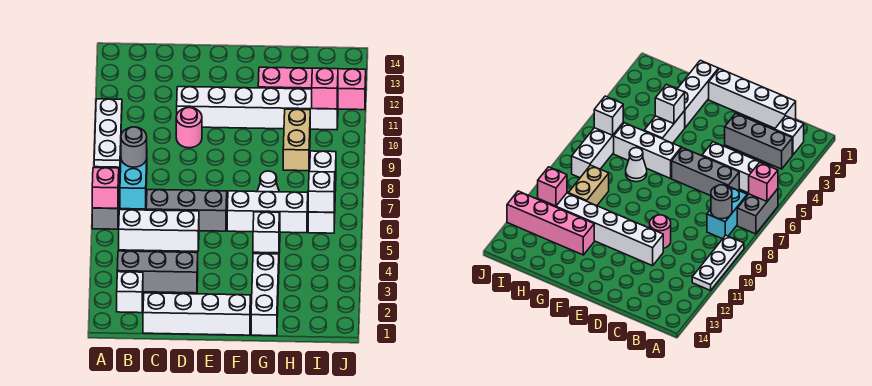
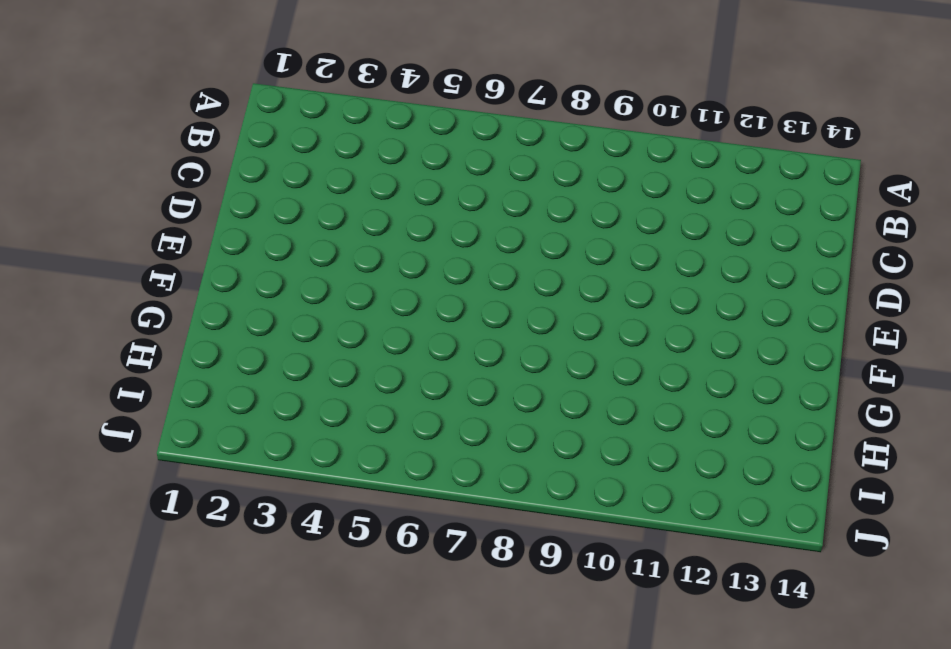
none -> grey brick A6:A7 level 1
none -> white plate A9:A11 level 1
none -> white brick B2 level 1

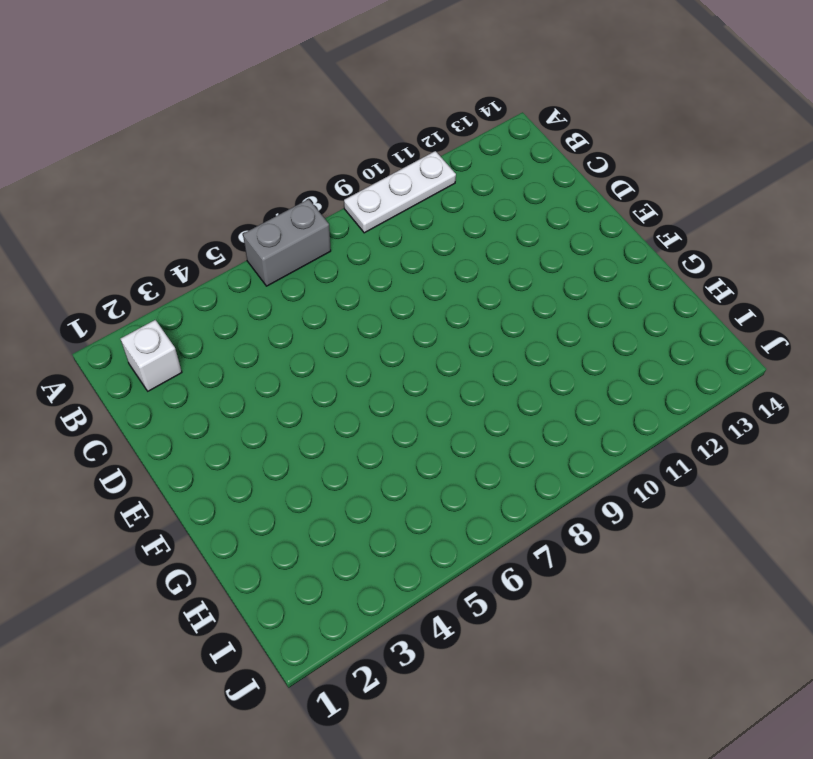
none -> grey brick B3:D3 level 1
none -> white brick B5:D5 level 1
none -> cyan brick B7:B8 level 1

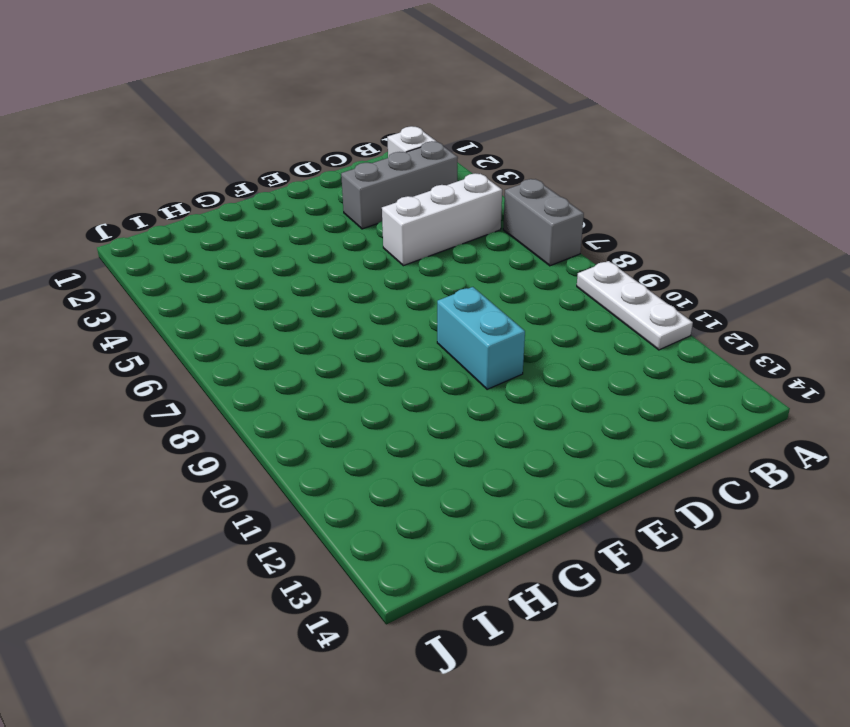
cyan brick E9:E10 level 1 -> cyan brick B7:B8 level 1
none -> white brick C1:F1 level 1
none -> grey brick C6:E6 level 1
none -> pink round brick D10 level 1

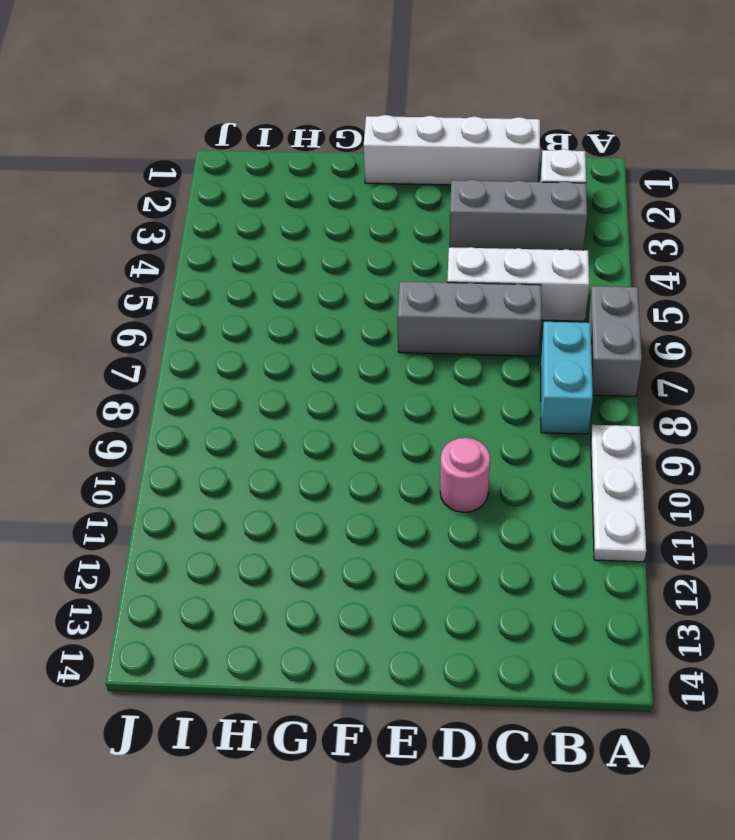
none -> white brick D11:I11 level 1
none -> white brick F6:H6 level 1
none -> white brick G1:G3 level 1

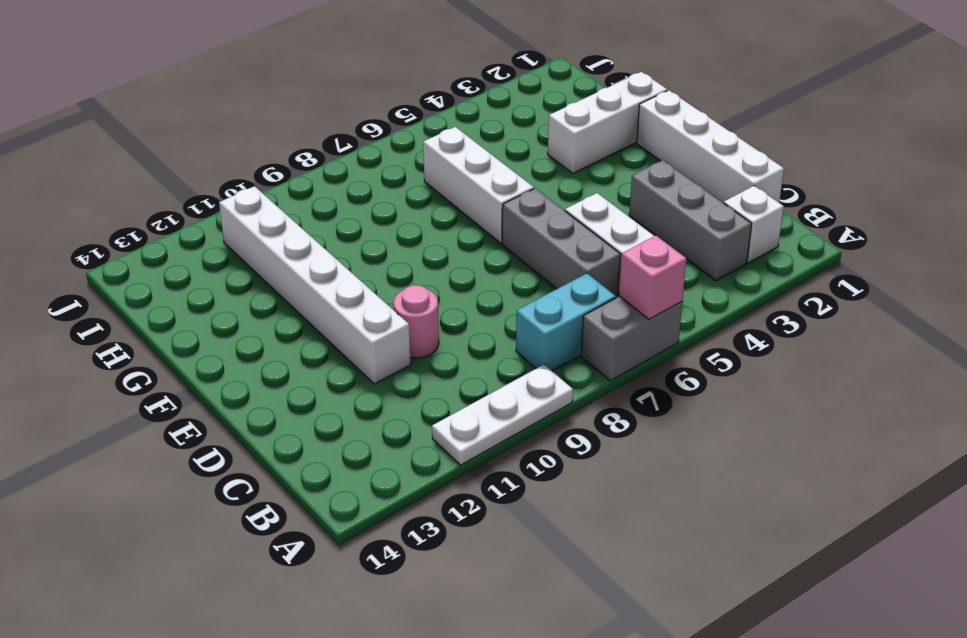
none -> white brick G4:G5 level 1
none -> white cone G7 level 1
none -> pink brick G12:J12 level 1

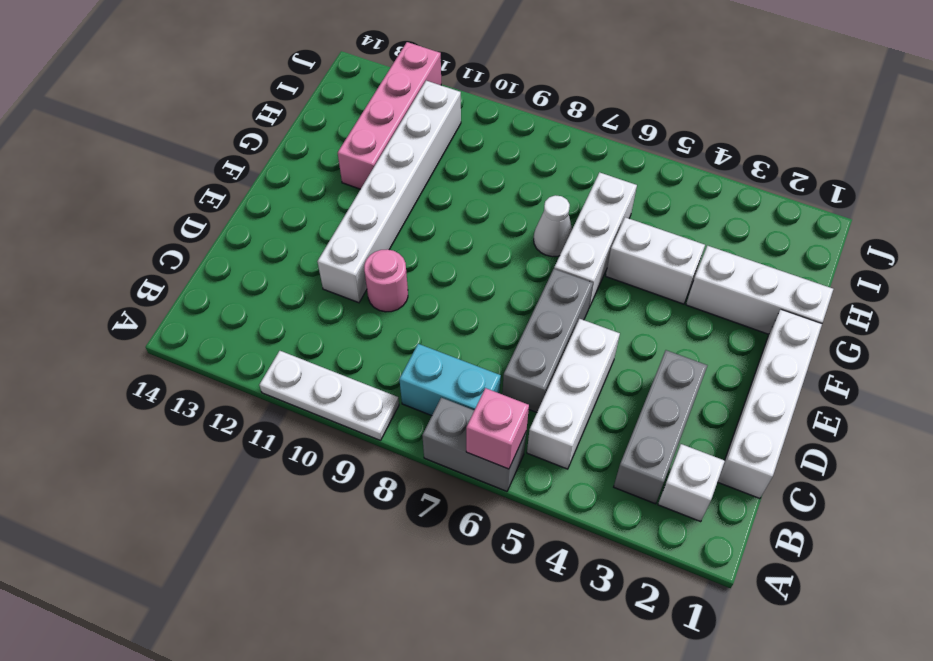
none -> tan brick H9:H10 level 1
none -> white brick I6:I8 level 1
none -> grey round brick B8 level 2

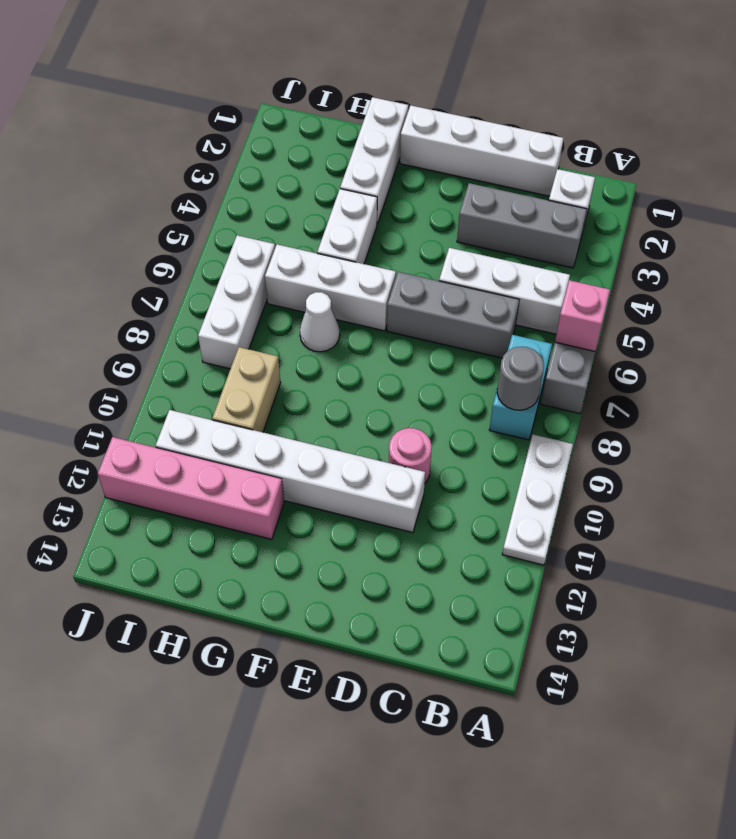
none -> white brick G4 level 2
none -> white brick I6 level 2
none -> pink brick I11 level 2

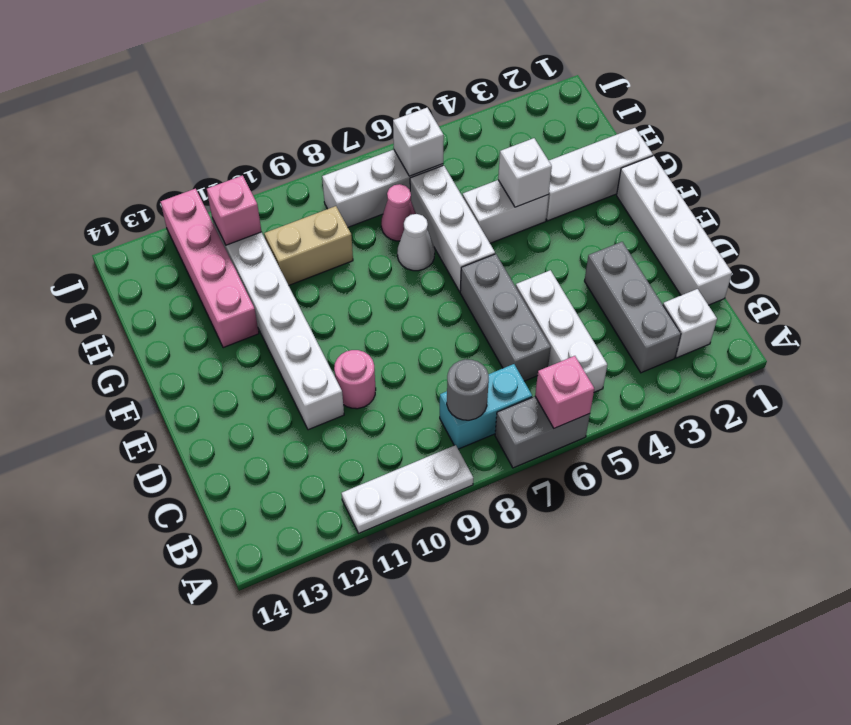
pink cone H7 level 1 -> none

